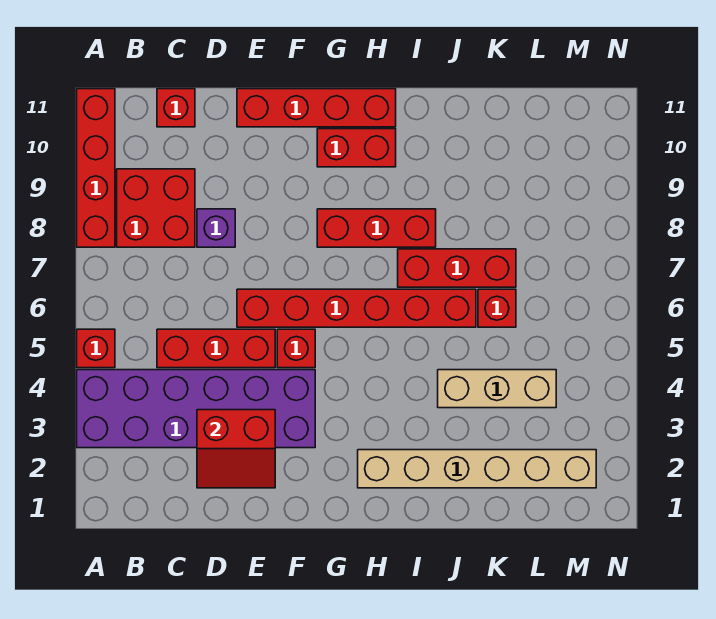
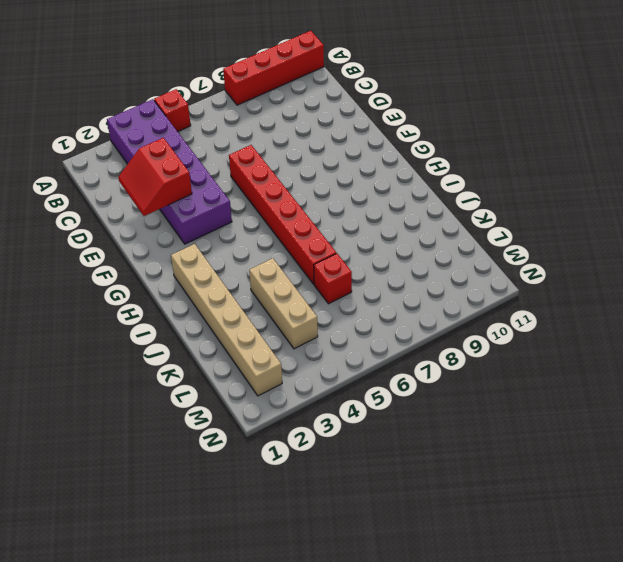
none -> red brick B8:C9 level 1
none -> red brick C5:E5 level 1
none -> red brick C11 level 1

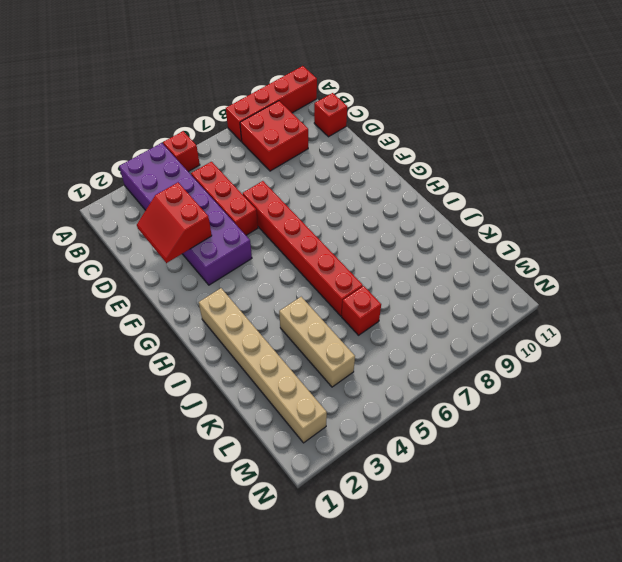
none -> purple brick D8 level 1
none -> red brick E11:H11 level 1
none -> red brick F5 level 1

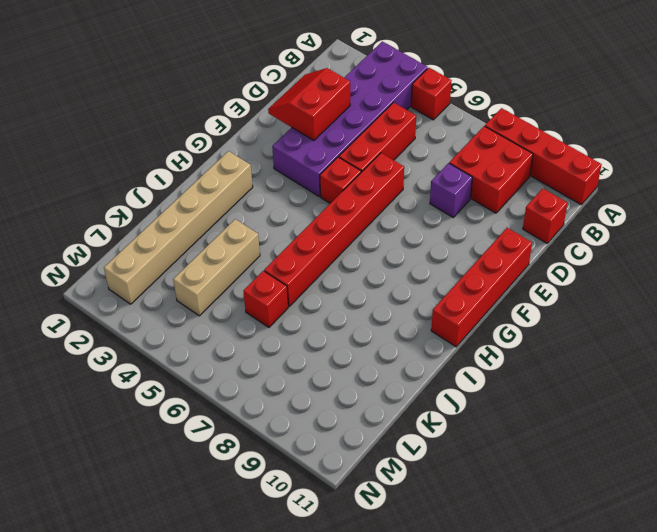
none -> red brick G8:I8 level 1
none -> red brick G10:H10 level 1
none -> red brick I7:K7 level 1

